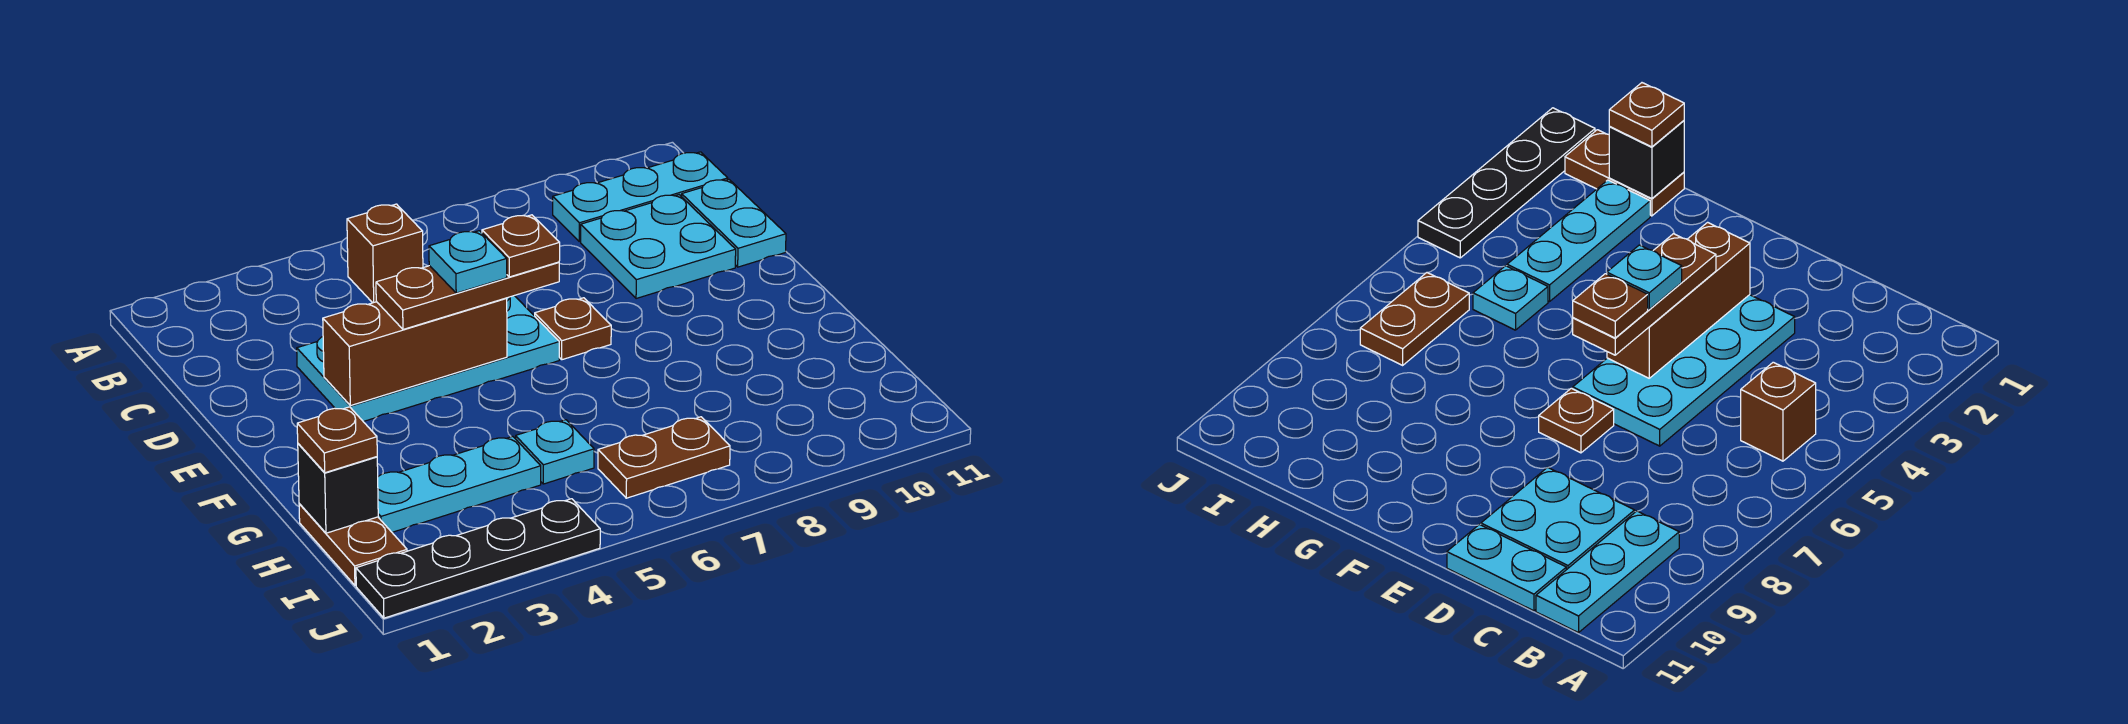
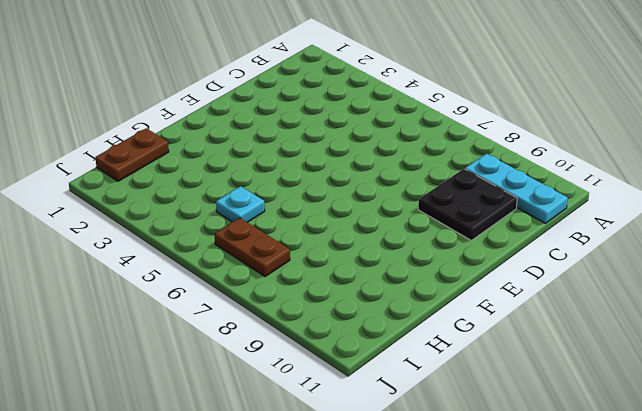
black plate C9:D10 level 1 -> cyan plate C9:D10 level 1
none -> brown brick B5 level 1
none -> cyan plate C11:D11 level 1
none -> cyan plate D3:E6 level 1

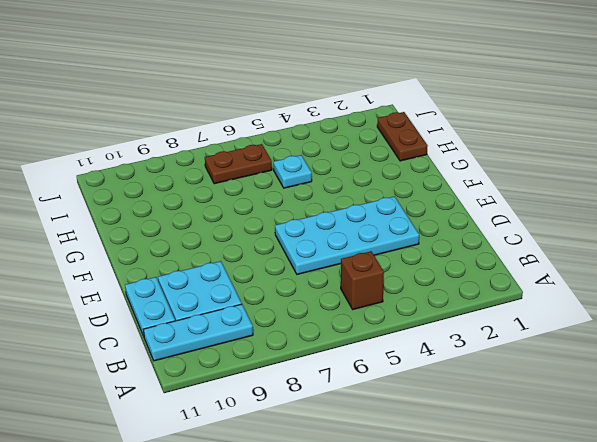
none -> brown plate E7 level 1
none -> cyan plate H2:H4 level 1
none -> black plate J1:J4 level 1

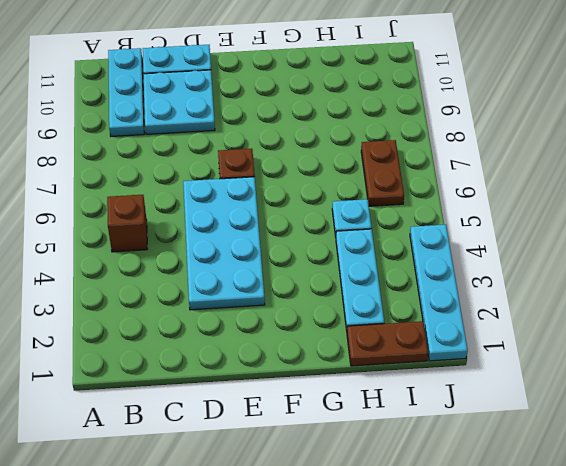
cyan plate J1:J4 level 1 -> black plate J1:J4 level 1
none -> brown brick E3:E5 level 2
none -> black brick H1 level 2
none -> brown plate E4:E6 level 3

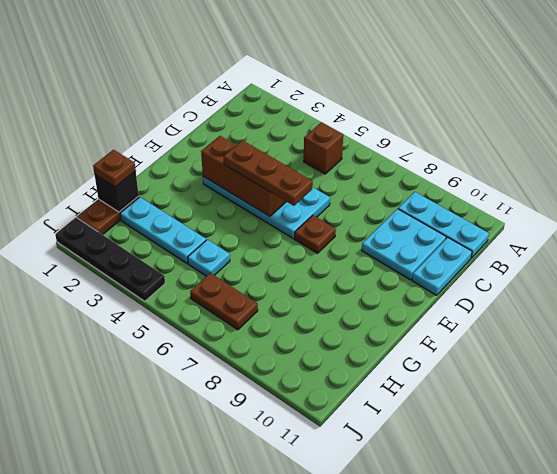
none -> cyan plate E5 level 4
none -> brown plate E6 level 4

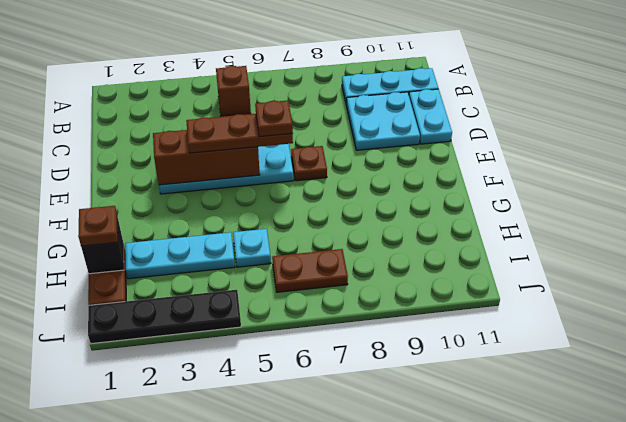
none -> cyan plate E5 level 4

